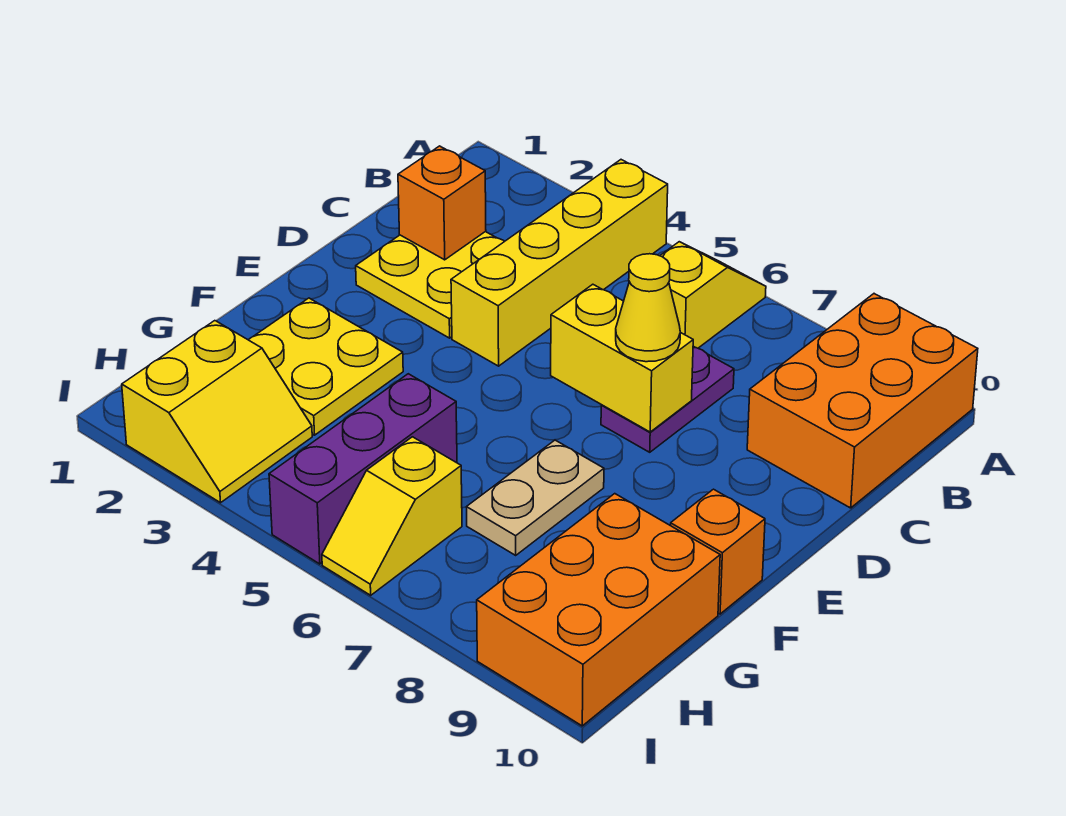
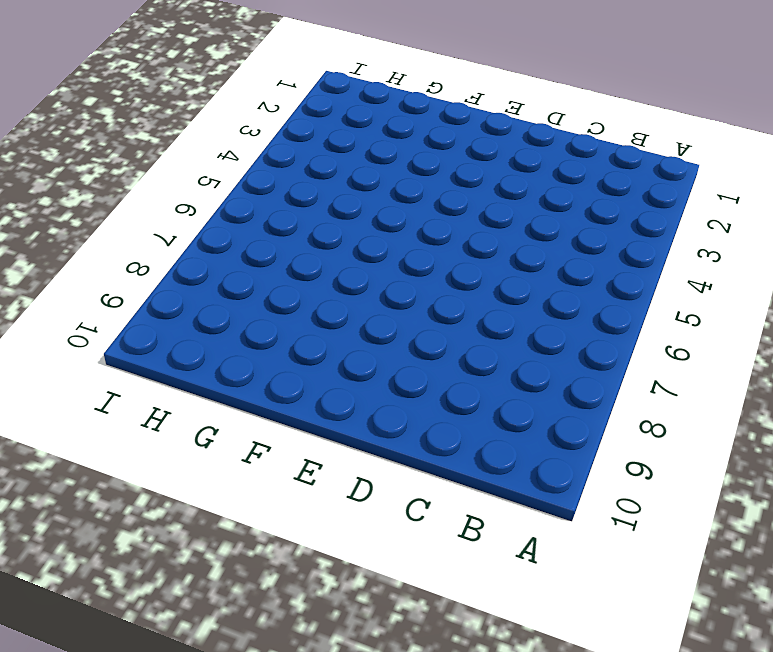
none -> yellow brick A4:D4 level 1
none -> yellow slope A6:B6 level 1 top B
none -> orange brick A9:C10 level 1

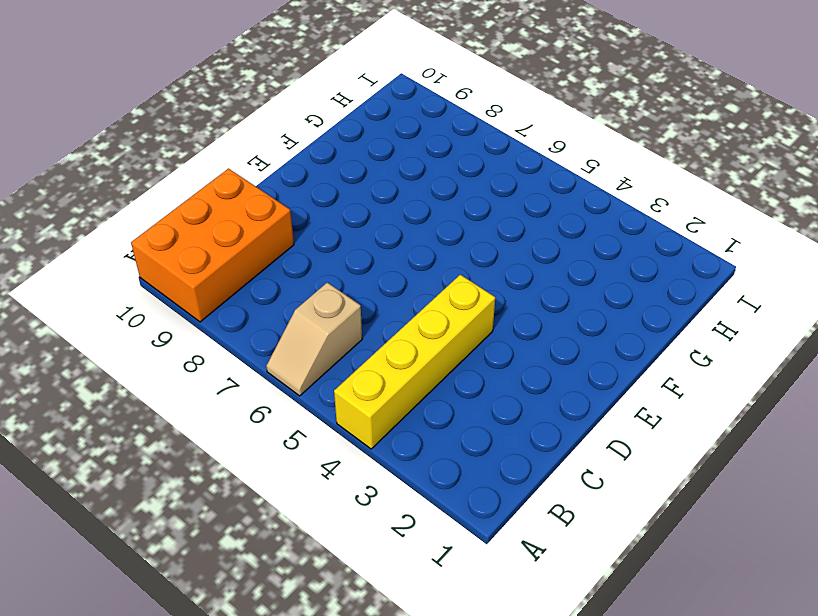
tan slope A6:B6 level 1 top B -> yellow slope A6:B6 level 1 top B
none -> yellow plate C2:D3 level 1
none -> purple plate C7:D7 level 1
none -> yellow plate F2:G3 level 1

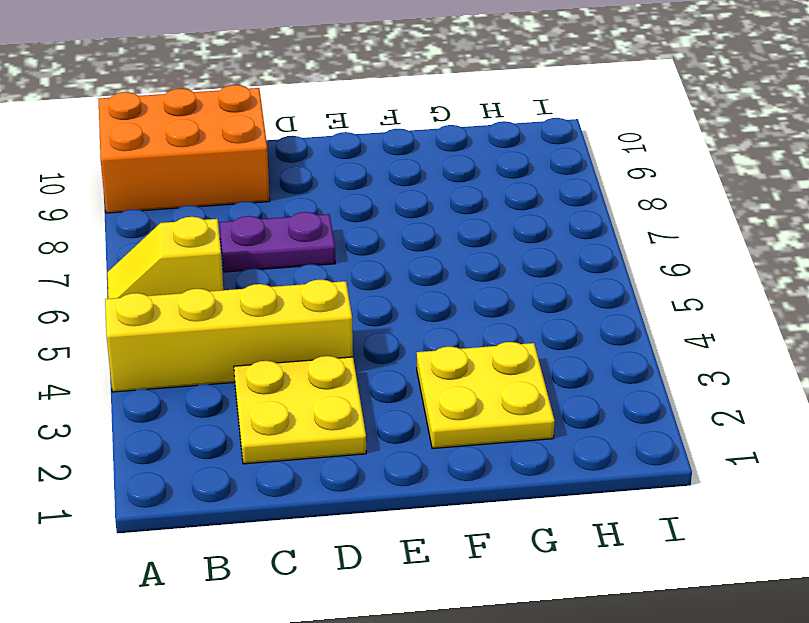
none -> tan plate F7:G7 level 1
none -> orange brick F10 level 1
none -> purple brick G5:I5 level 1

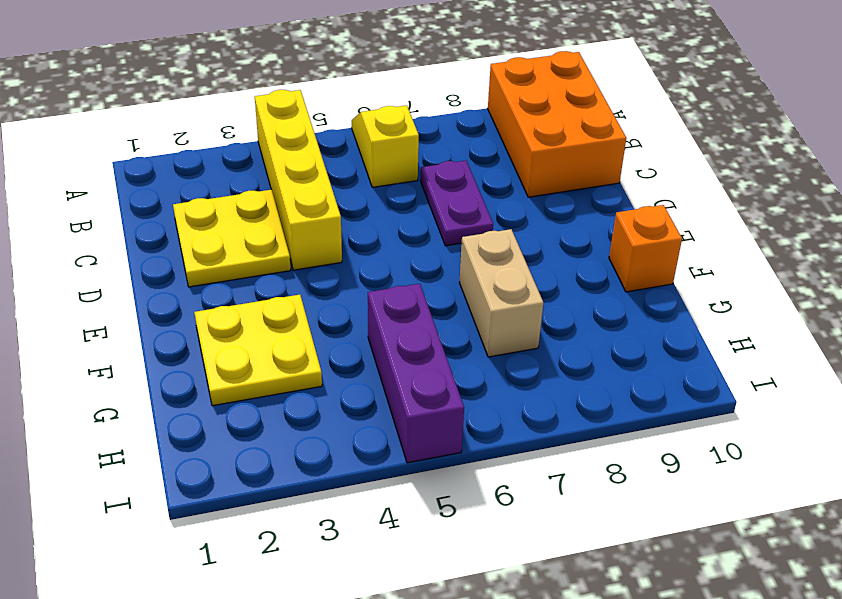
tan brick F7:G7 level 1 -> tan plate F7:G7 level 1
none -> orange brick G9:I10 level 1
none -> yellow slope H2:I3 level 1 top 2
none -> yellow slope H6:I6 level 1 top H

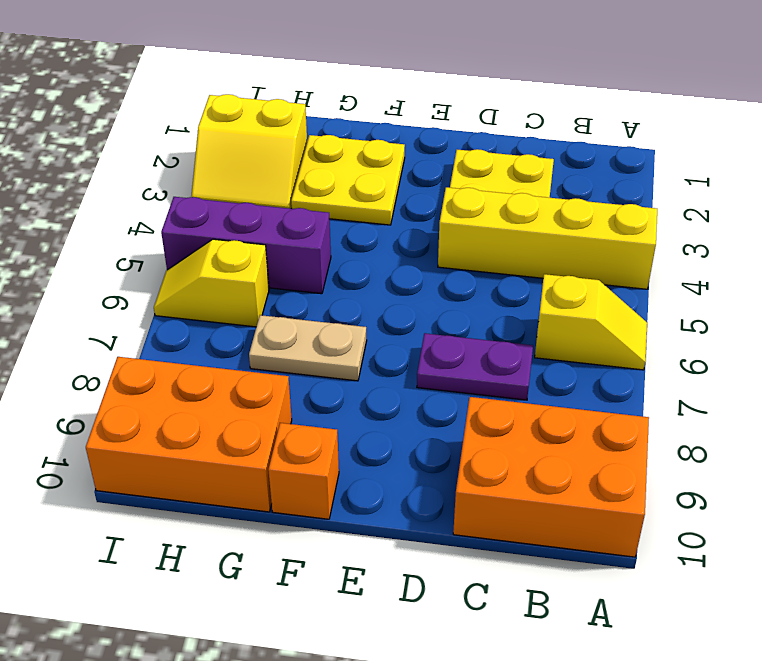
none -> orange brick C2 level 2
none -> yellow brick D6:D7 level 2
none -> yellow cone D7 level 3

